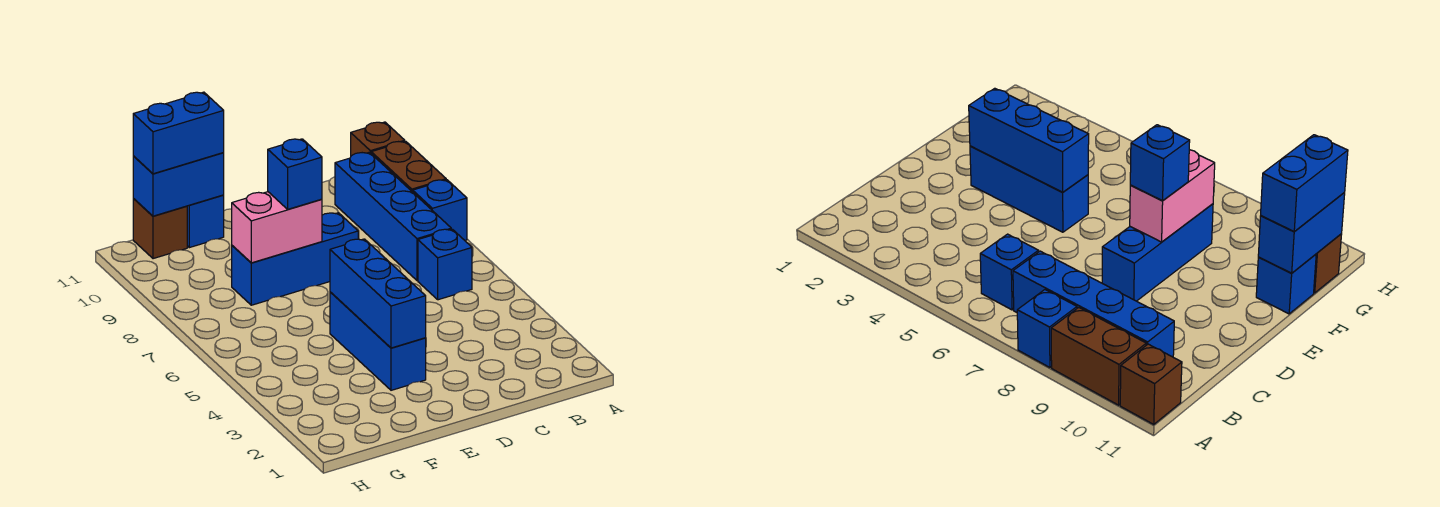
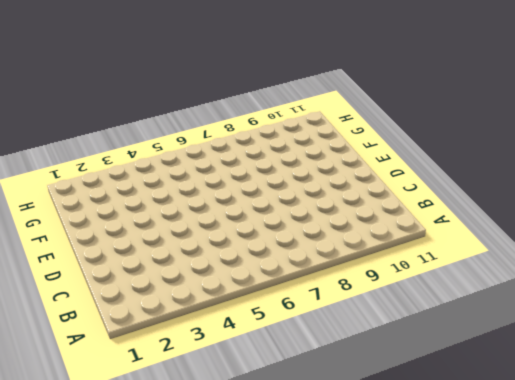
none -> blue brick A8 level 1
none -> brown brick A9:A10 level 1
none -> brown brick A11 level 1

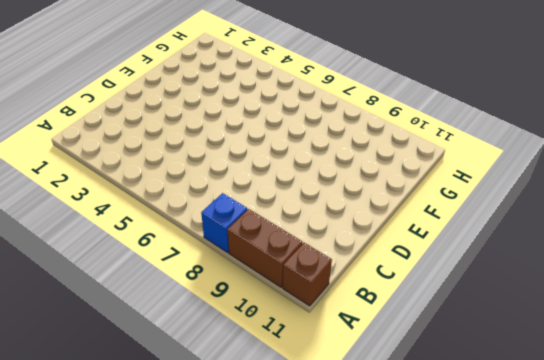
none -> blue brick B6 level 1
none -> blue brick B7:B10 level 1
none -> blue brick D8:F8 level 1

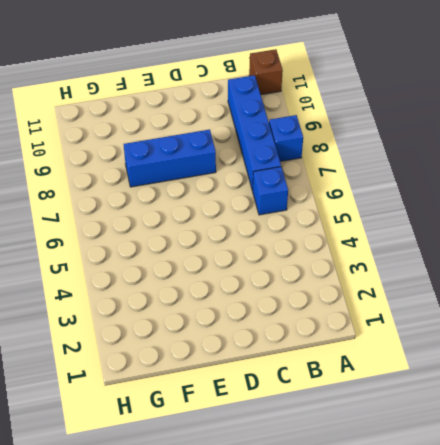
none -> brown brick A9:A10 level 1
none -> blue brick E3:E5 level 1
none -> blue brick F11 level 1

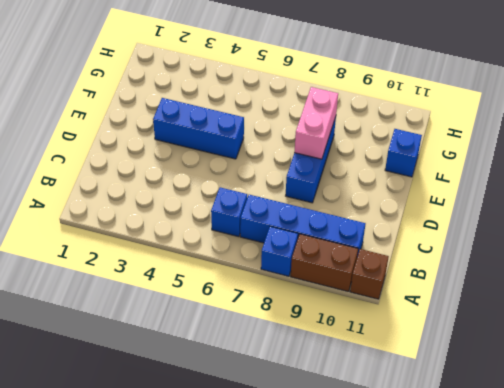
none -> brown brick G11 level 1
none -> blue brick E3:E5 level 2
none -> blue brick F11:G11 level 2

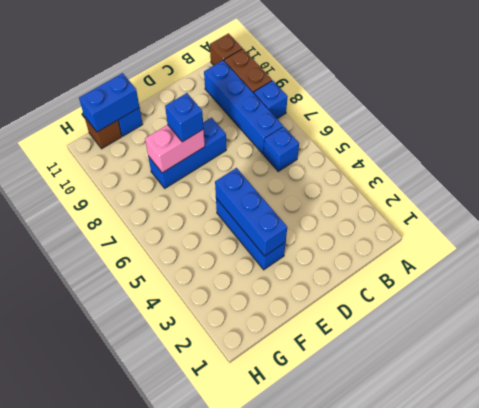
none -> blue brick F11:G11 level 3

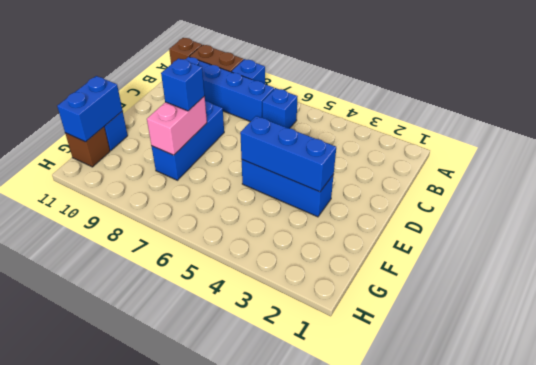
none -> blue brick F11:G11 level 3

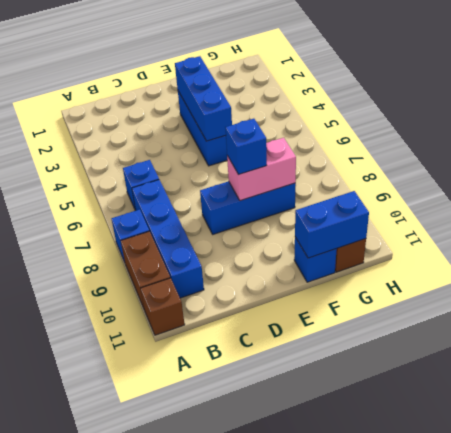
none -> blue brick F11:G11 level 3

